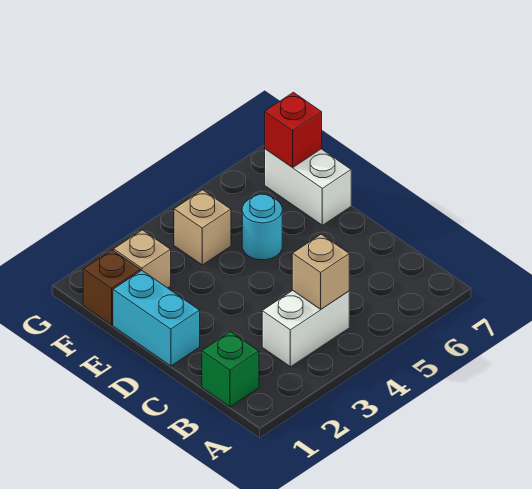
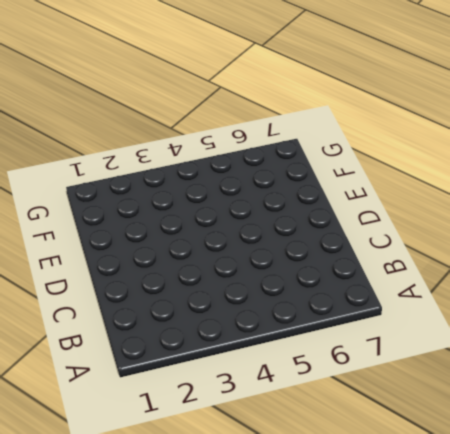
none -> green brick B1 level 1
none -> white brick B3:B4 level 1

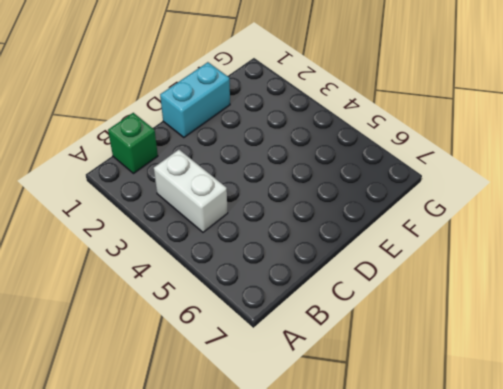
none -> cyan round brick E5 level 1
none -> white brick E7:F7 level 1

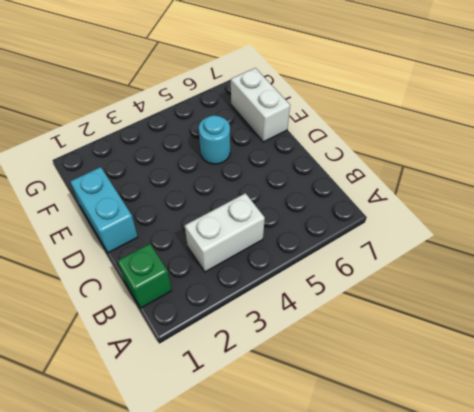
none -> brown brick F1 level 1
none -> tan brick F2 level 1

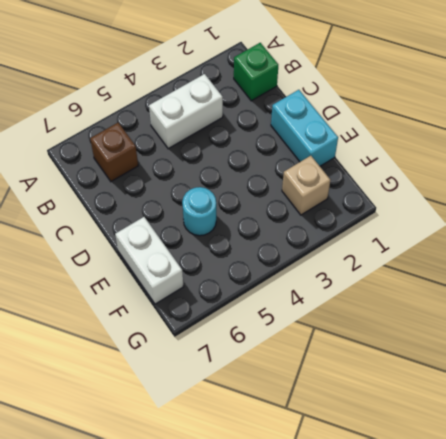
brown brick B6 level 1 -> brown brick F1 level 1
none -> tan brick F4 level 1
none -> tan brick B4 level 2

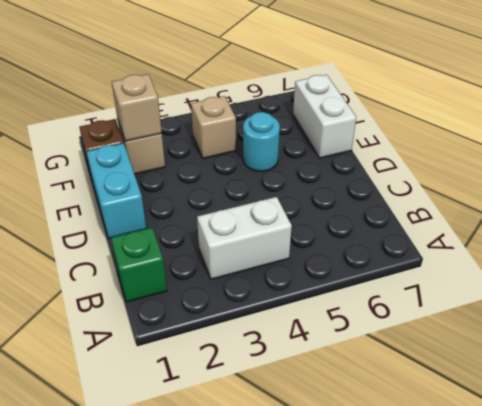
tan brick F2 level 2 -> tan brick B4 level 2
none -> red brick F7 level 2

